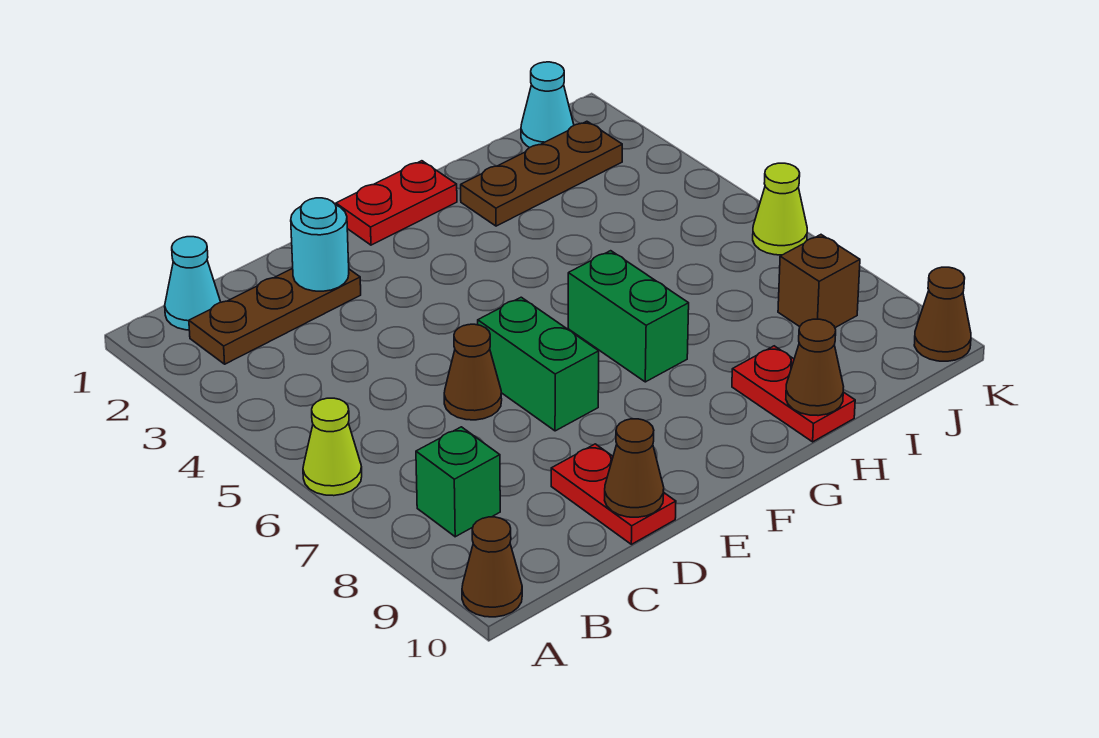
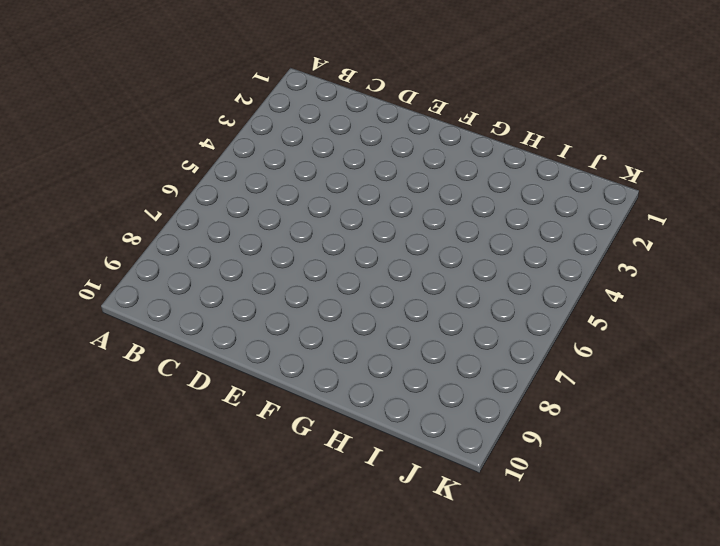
none -> lime cone A6 level 1
none -> brown cone A10 level 1
none -> cyan cone B1 level 1

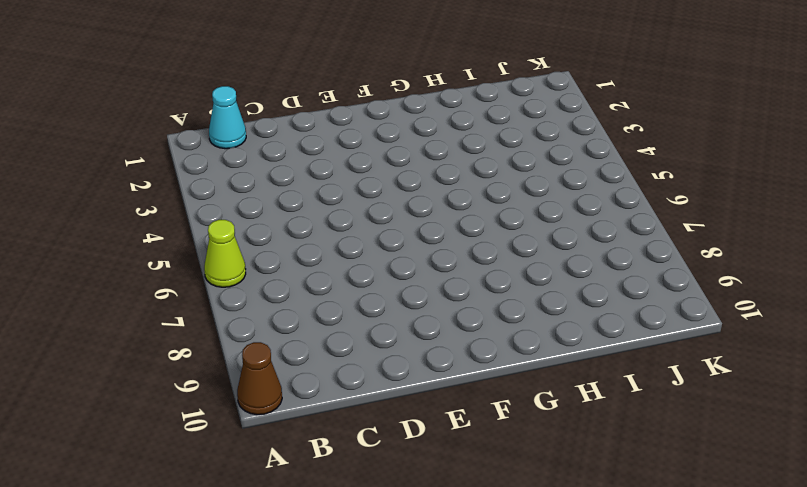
none -> brown plate B2:D2 level 1
none -> green brick B8 level 1
none -> brown cone D6 level 1

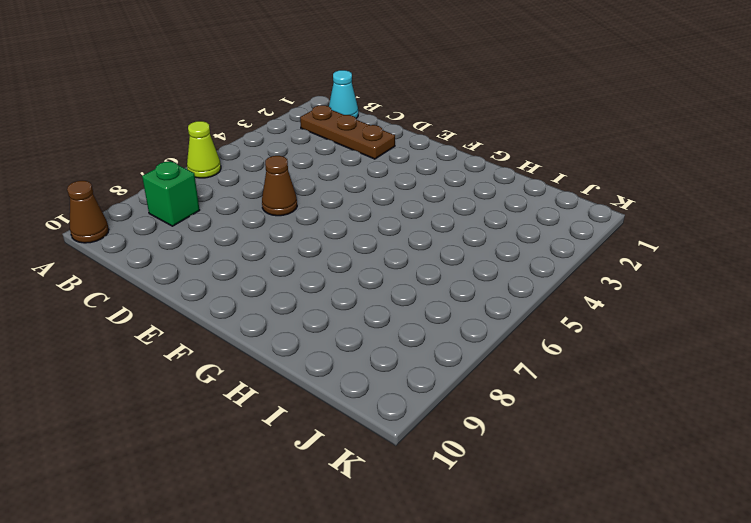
none -> red plate D9:D10 level 1
none -> green brick E6:E7 level 1
none -> red plate F1:G1 level 1

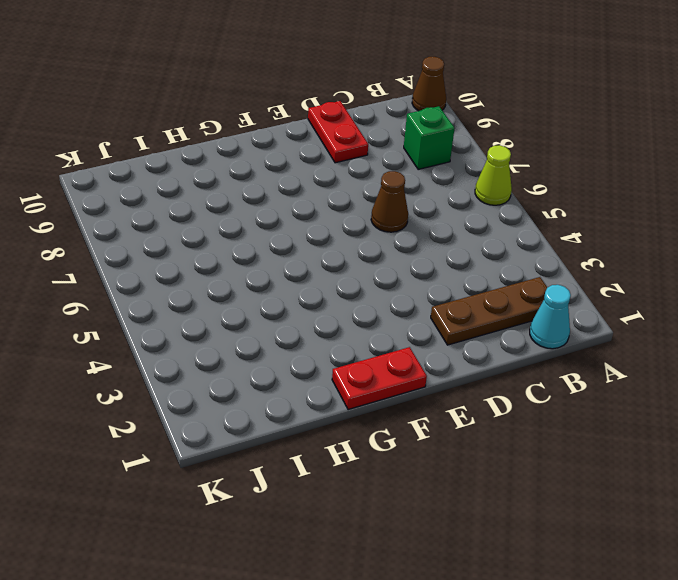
none -> green brick E6:E7 level 1
none -> green brick G6:G7 level 1
none -> brown plate H2:J2 level 1

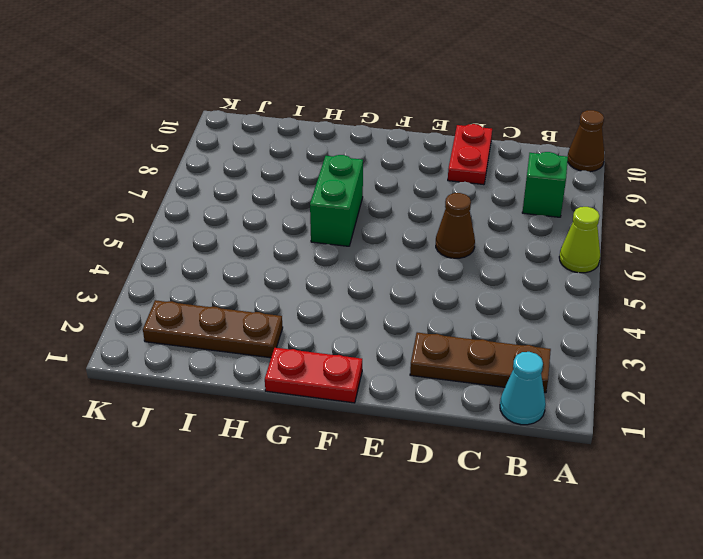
none -> green brick E6:E7 level 1
none -> red plate H9:H10 level 1
none -> cyan cone J1 level 1

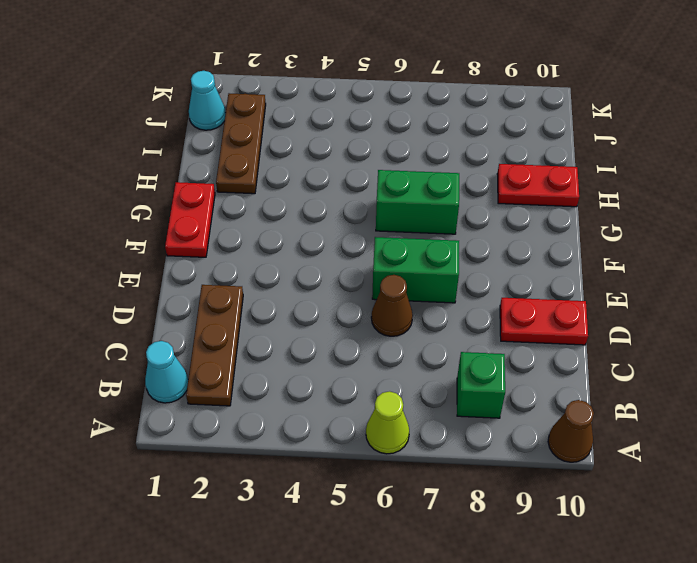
none -> brown brick J8 level 1
none -> lime cone K6 level 1
none -> brown cone K10 level 1

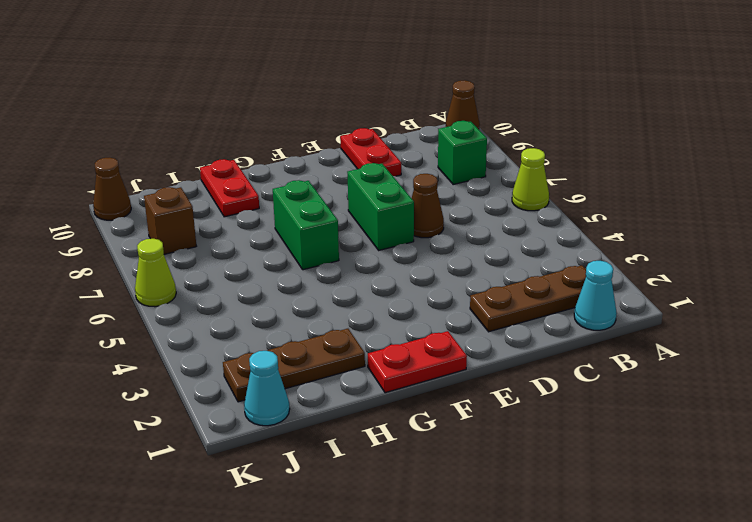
none -> cyan round brick D2 level 2
none -> brown cone D10 level 2
none -> brown cone H10 level 2

